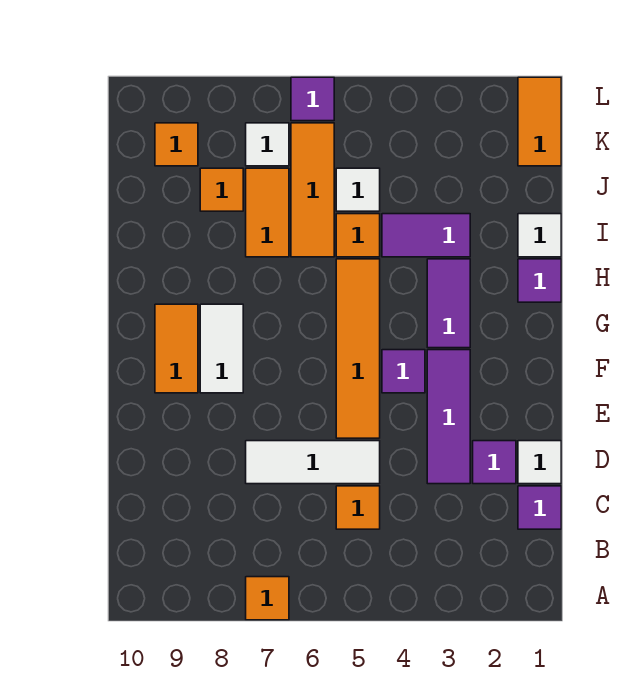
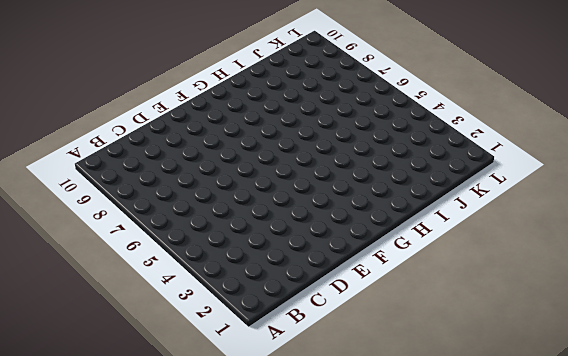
none -> orange tile A7 level 1
none -> purple tile C1 level 1
none -> orange tile C5 level 1

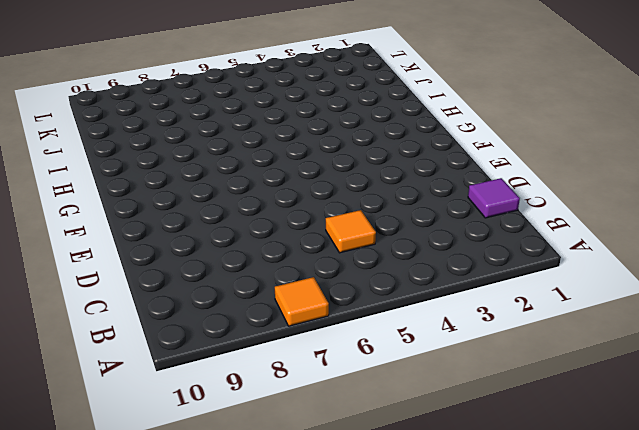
none -> white tile D1 level 1
none -> purple tile D2 level 1
none -> purple tile D3:F3 level 1

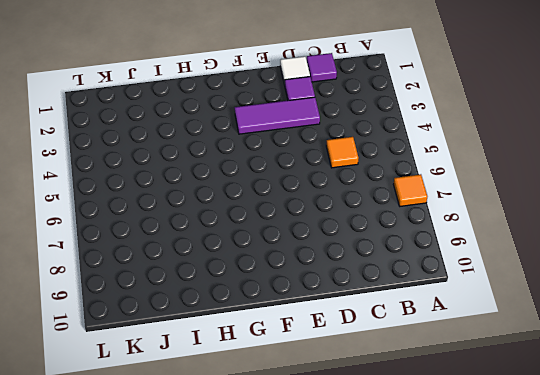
none -> white tile D5:D7 level 1
none -> orange tile E5:H5 level 1
none -> purple tile F4 level 1

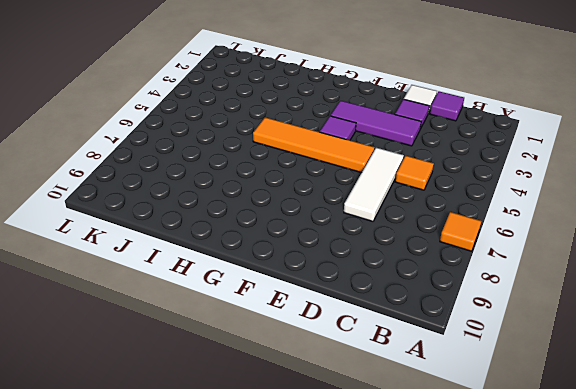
none -> white tile F8:G8 level 1
none -> orange tile F9:G9 level 1
none -> purple tile G3:H3 level 1

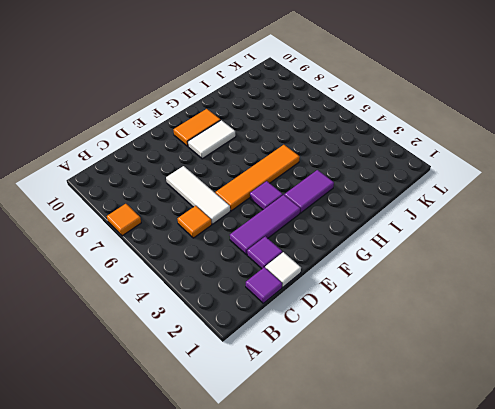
none -> purple tile H1 level 1
none -> white tile I1 level 1
none -> purple tile I3:I4 level 1

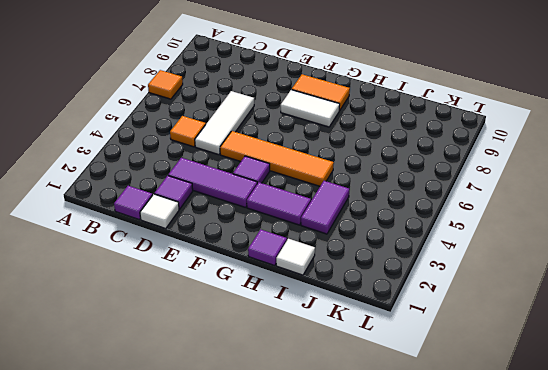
none -> orange tile I5 level 1
none -> orange tile I6:K6 level 1
none -> orange tile I7:J7 level 1

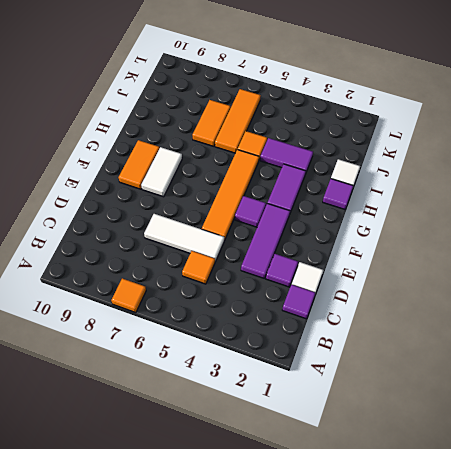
none -> white tile J5 level 1
none -> orange tile J8 level 1
none -> orange tile K1:L1 level 1

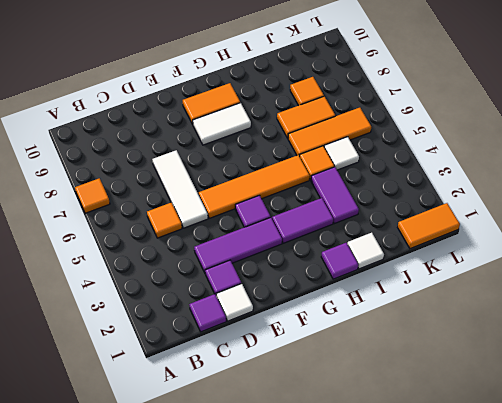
none -> white tile K7 level 1
none -> orange tile K9 level 1
none -> purple tile L6 level 1

